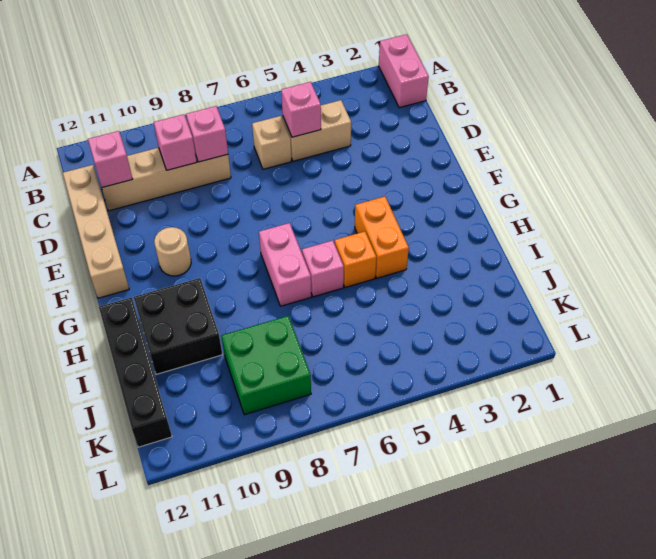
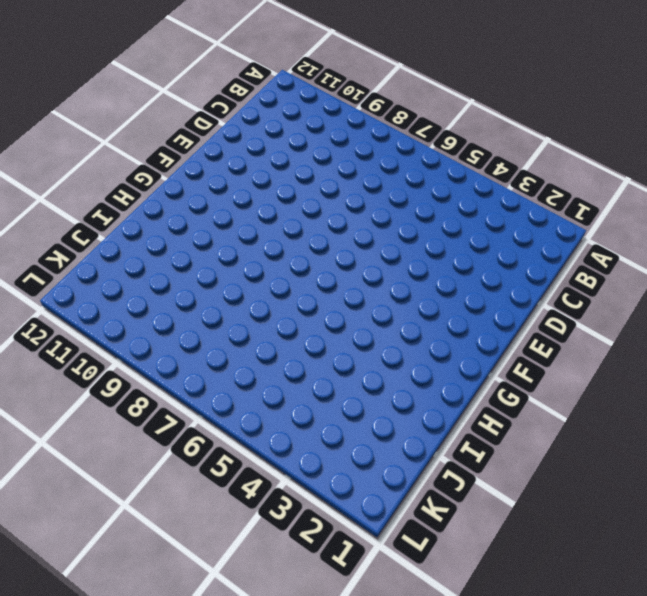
none -> pink brick A1:B1 level 1
none -> tan brick C4:C5 level 1
none -> tan brick C6 level 1

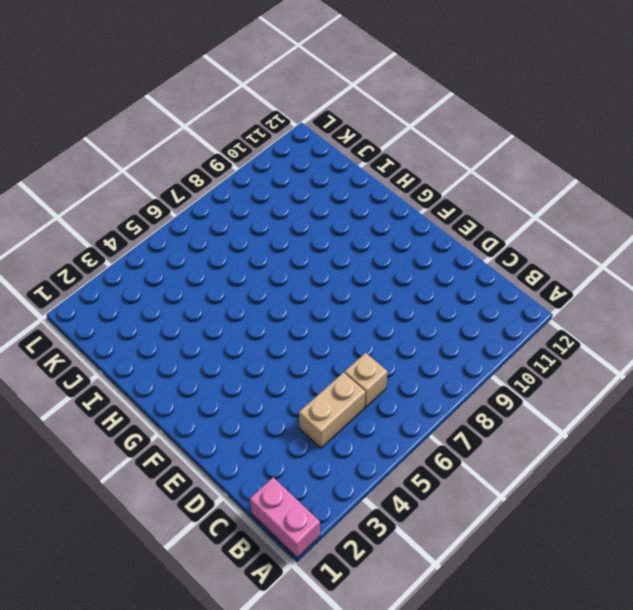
none -> tan brick C8:C11 level 1
none -> tan brick C12:F12 level 1
none -> tan round brick F10 level 1

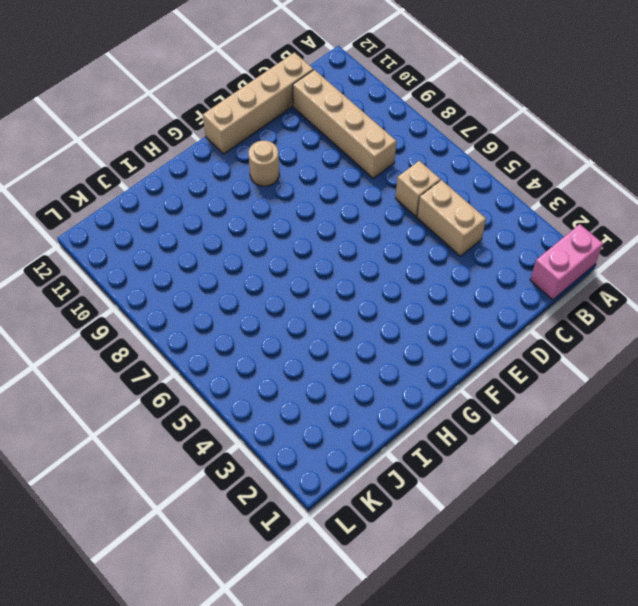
none -> orange brick G4:H4 level 1
none -> pink brick G7:H7 level 1
none -> orange brick H5 level 1

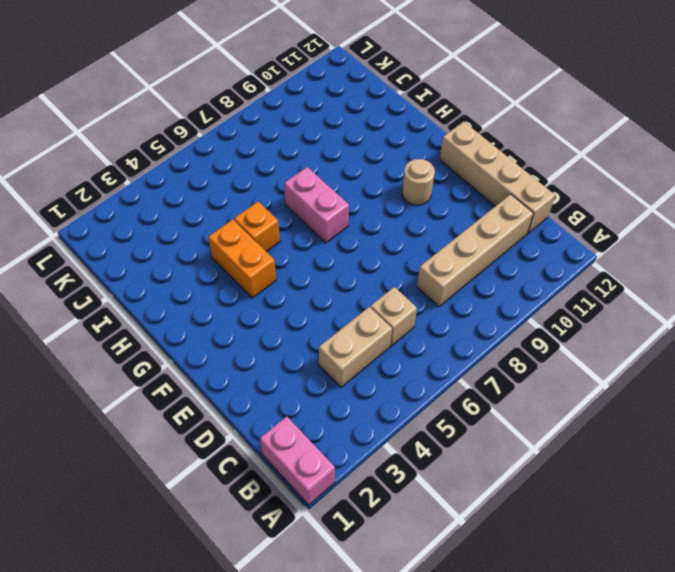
none -> pink brick H6 level 1
none -> black brick H10:I11 level 1
none -> black brick H12:K12 level 1

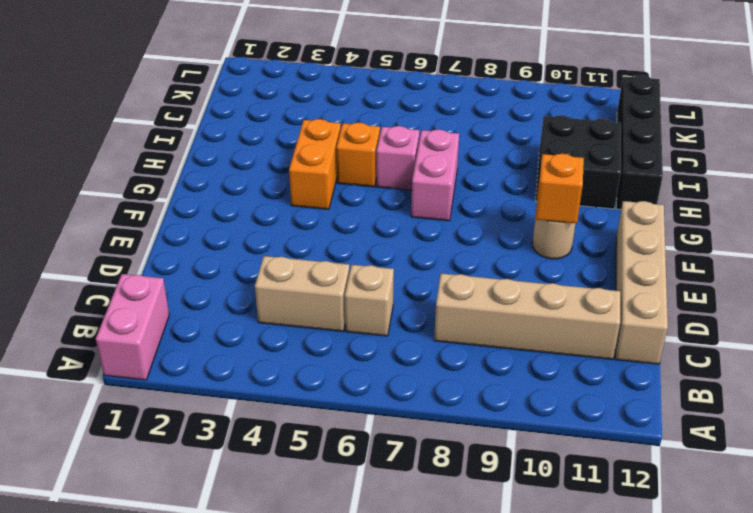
orange brick F10 level 2 -> none
none -> green brick J8:K9 level 1
none -> pink brick C5 level 2
none -> pink brick C8 level 2

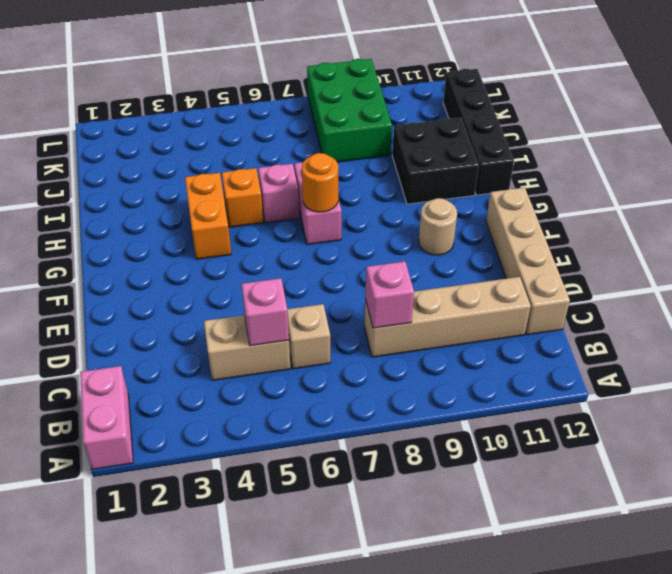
orange round brick G7 level 2 -> none
green brick J8:L9 level 1 -> green brick J8:K9 level 1
none -> pink brick C9 level 2
none -> pink brick C11 level 2

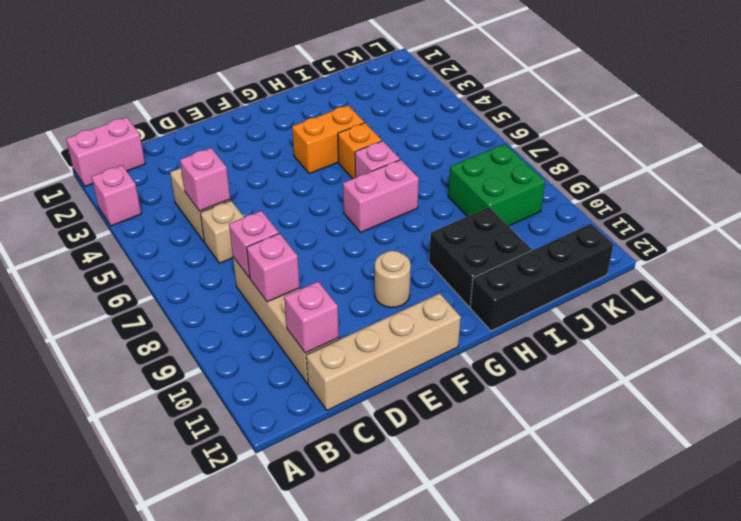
pink brick A3 level 1 -> none

